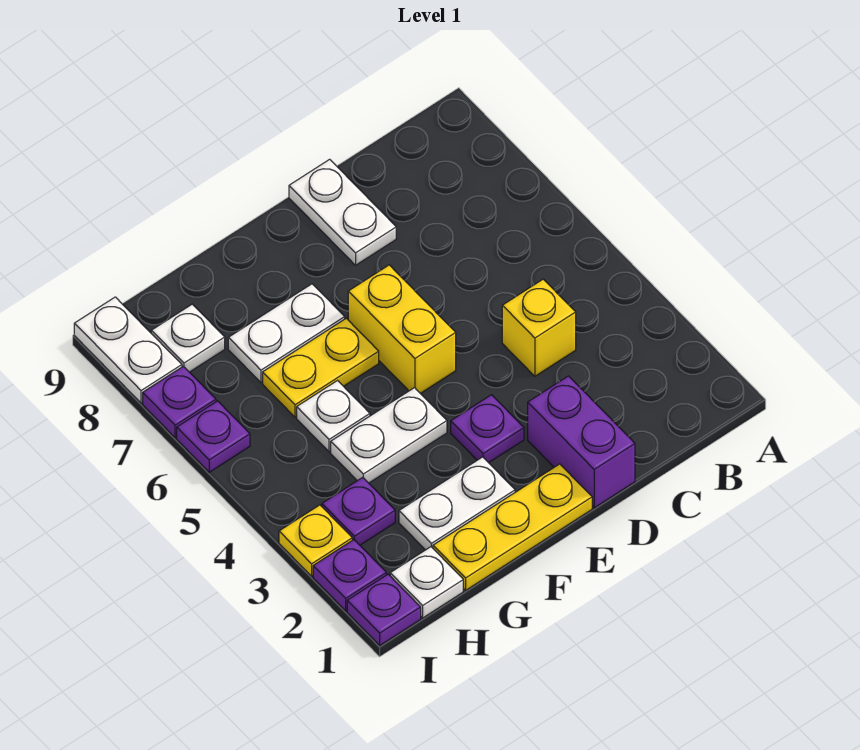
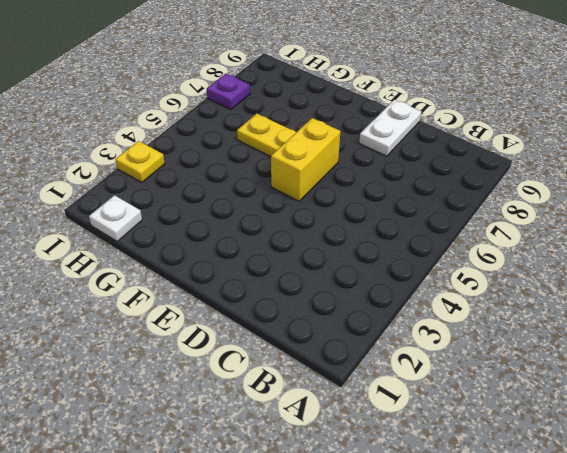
none -> yellow brick C4 level 1
none -> purple brick D1:D2 level 1
none -> yellow plate E1:G1 level 1

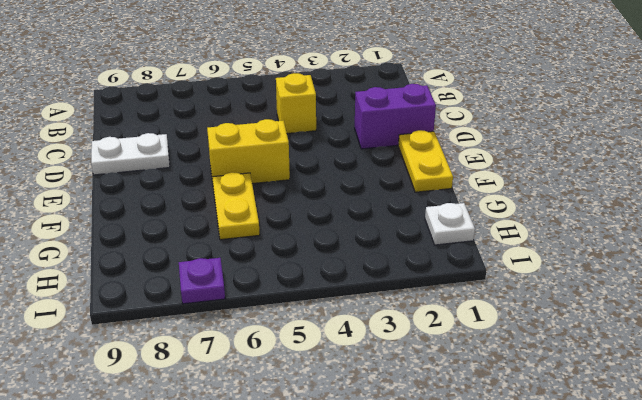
yellow plate E1:F1 level 1 -> yellow plate E1:G1 level 1
none -> purple plate E3 level 1
none -> white plate F2:G2 level 1
none -> white plate F4:G4 level 1

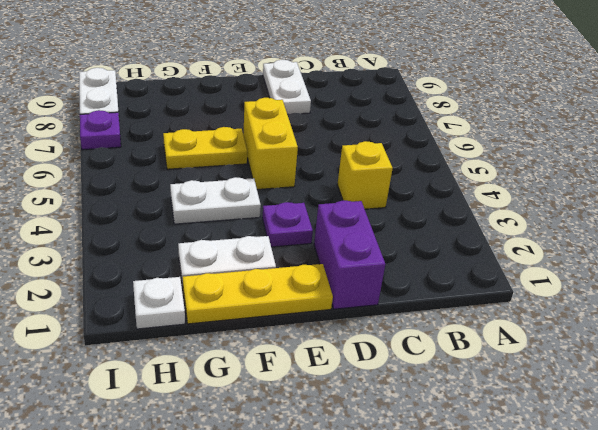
none -> white plate F7:G7 level 1
none -> white plate G5 level 1
none -> purple plate H3 level 1

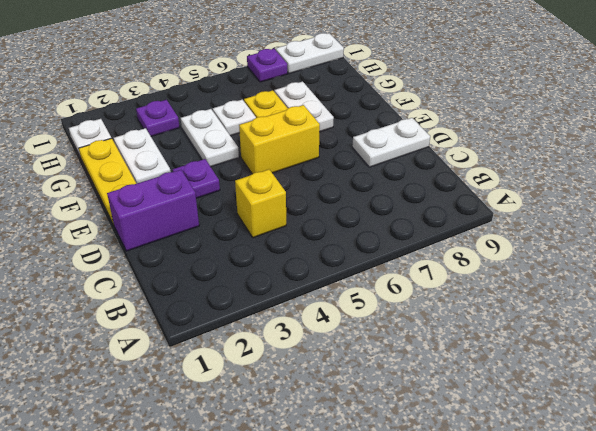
none -> white plate H8 level 1
none -> purple plate I1 level 1
none -> purple plate I2 level 1

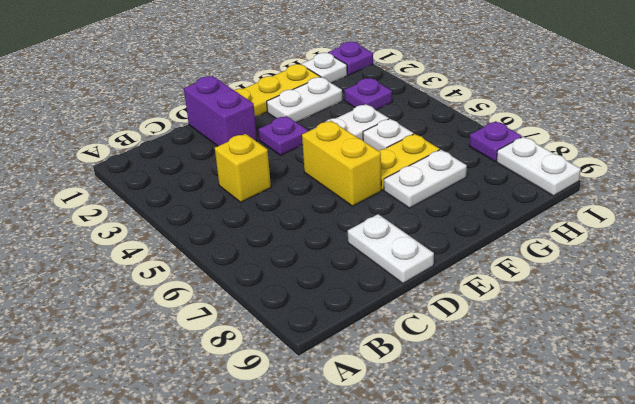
none -> white plate H8 level 1
none -> purple plate I2 level 1
none -> yellow plate I3 level 1

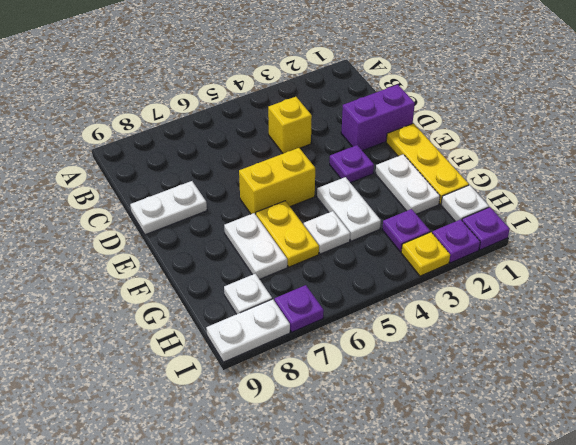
none -> purple plate I6 level 1

